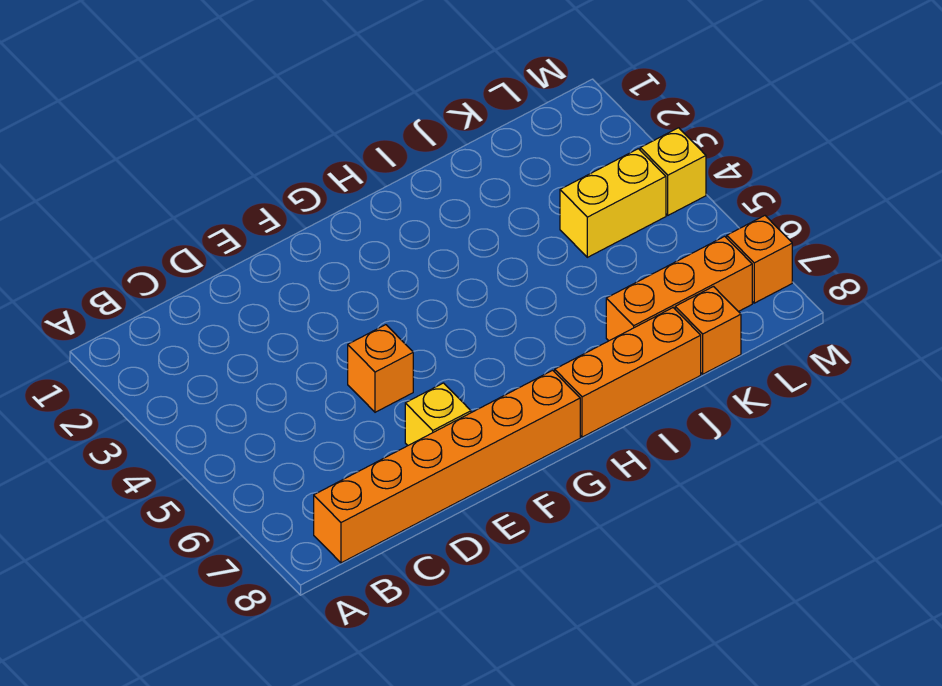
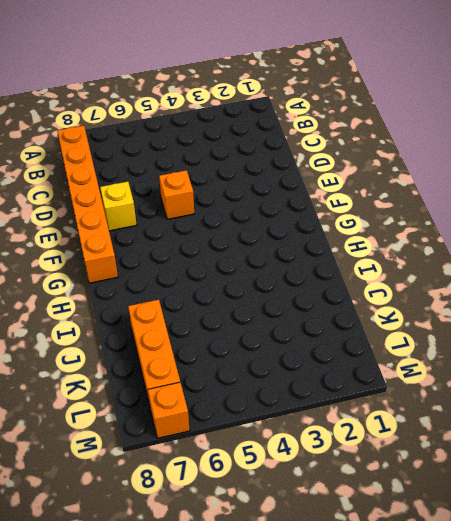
none -> orange brick H8:J8 level 1
none -> yellow brick K4:L4 level 1

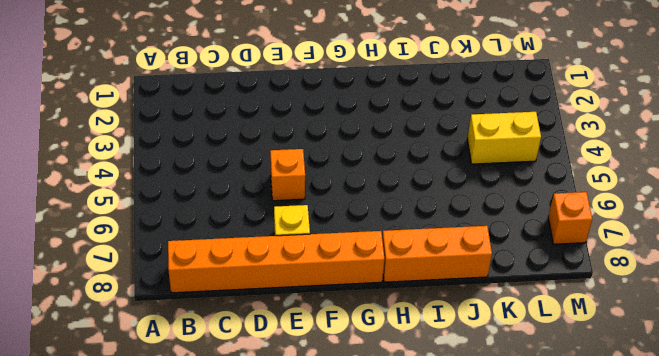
none -> orange brick J7:L7 level 1
none -> orange brick K8 level 1

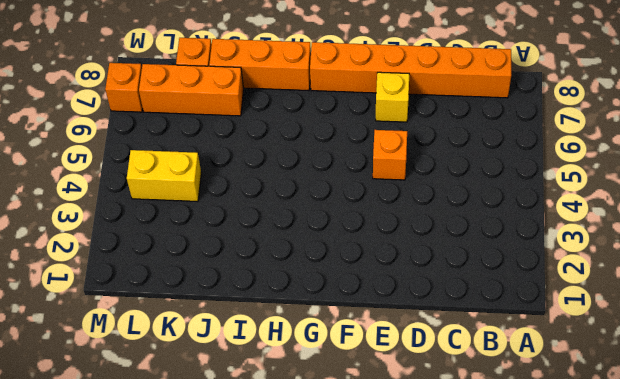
none -> yellow brick M4 level 1

